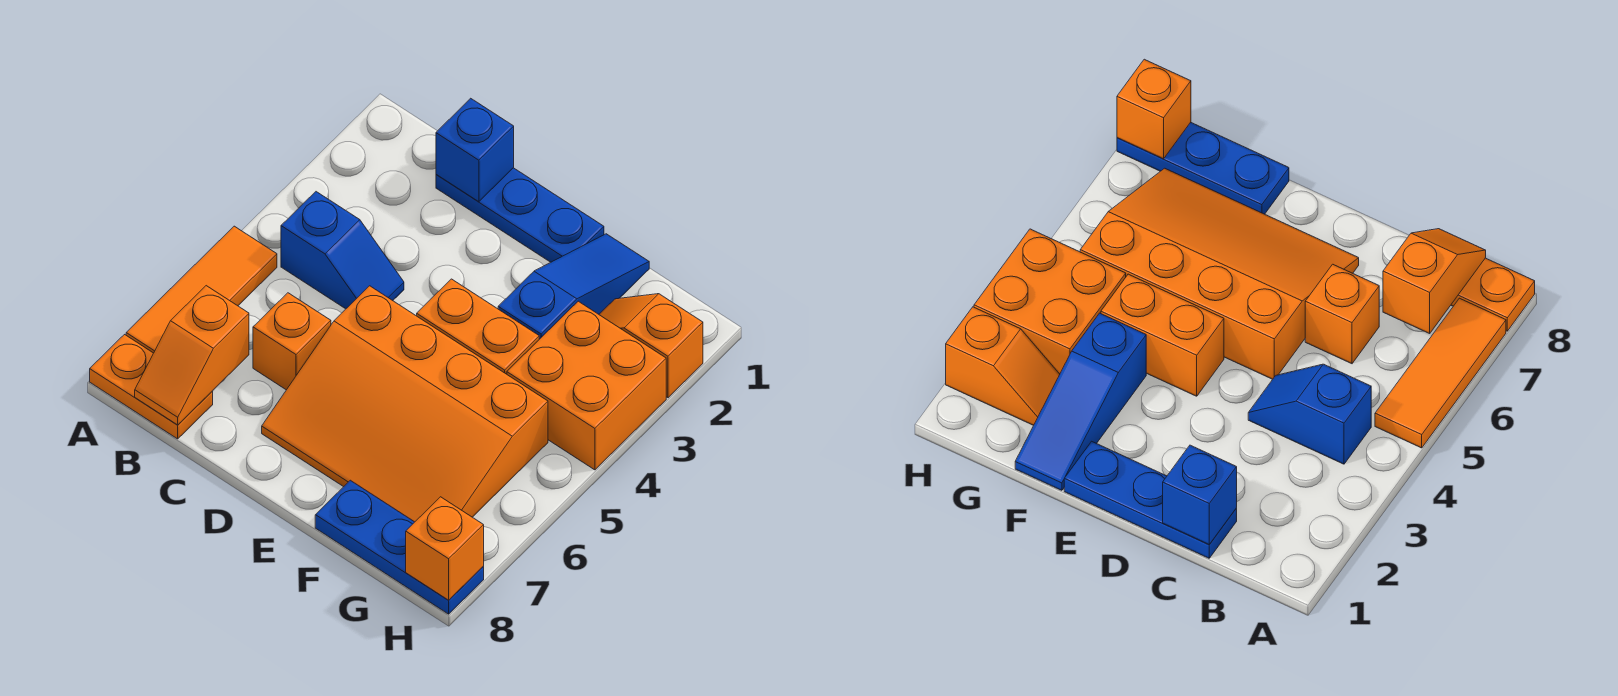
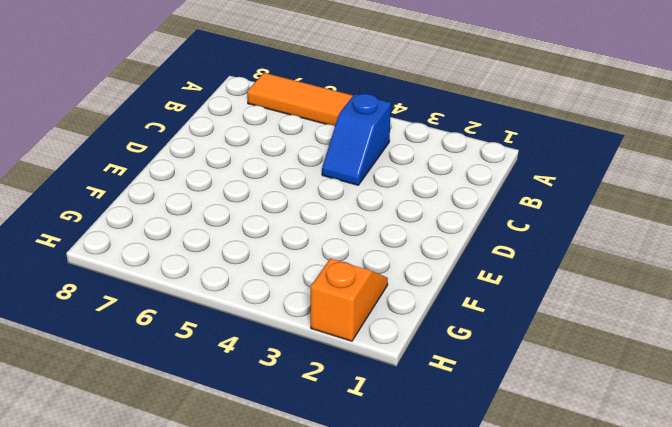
none -> orange plate A8:B8 level 1
none -> blue plate C1:E1 level 1
none -> orange brick C6 level 1

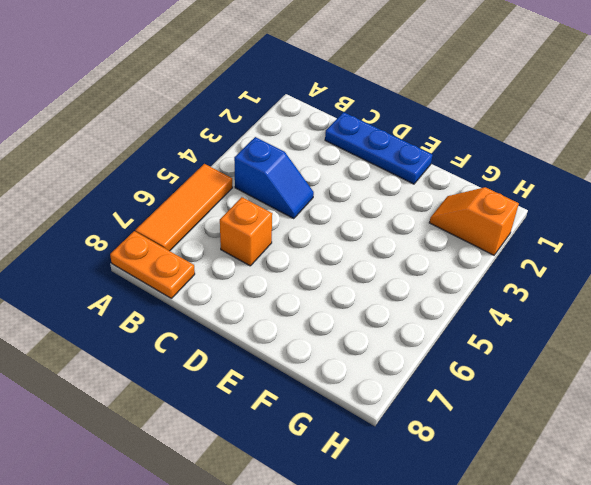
none -> orange slope D5:G7 level 1 top 5
none -> orange brick E4:F4 level 1
none -> blue slope F1:F3 level 1 top 3

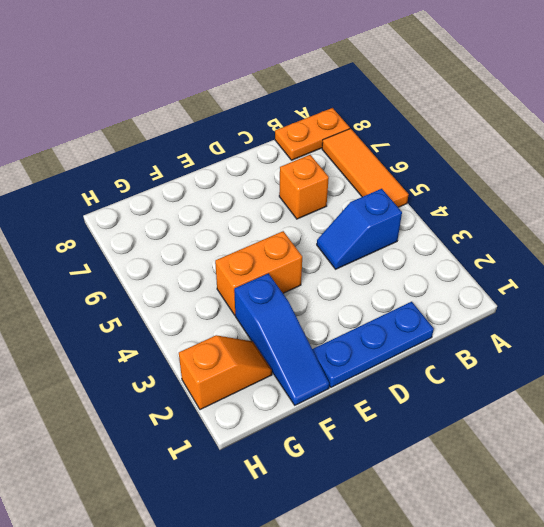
none -> orange slope D5:G7 level 1 top 5
none -> blue plate F8:H8 level 1
none -> orange brick G3:H4 level 1

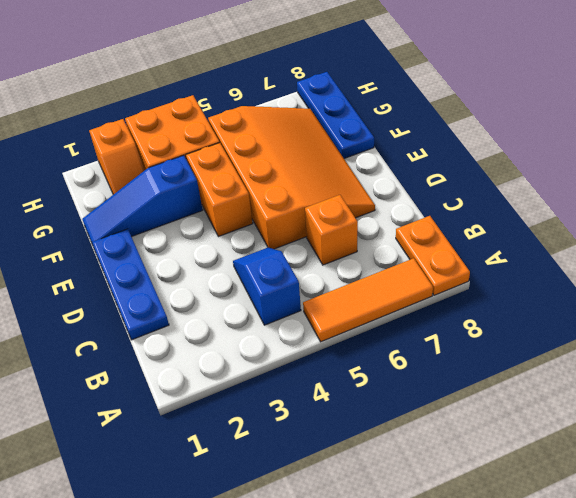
none -> orange slope B7:B8 level 2 top 7
none -> blue brick C1 level 2
none -> orange brick H8 level 2

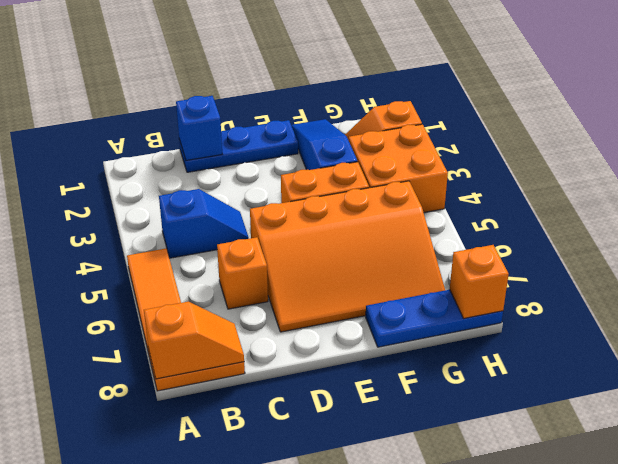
orange slope A8:B8 level 2 top A -> orange slope B7:B8 level 2 top 7

